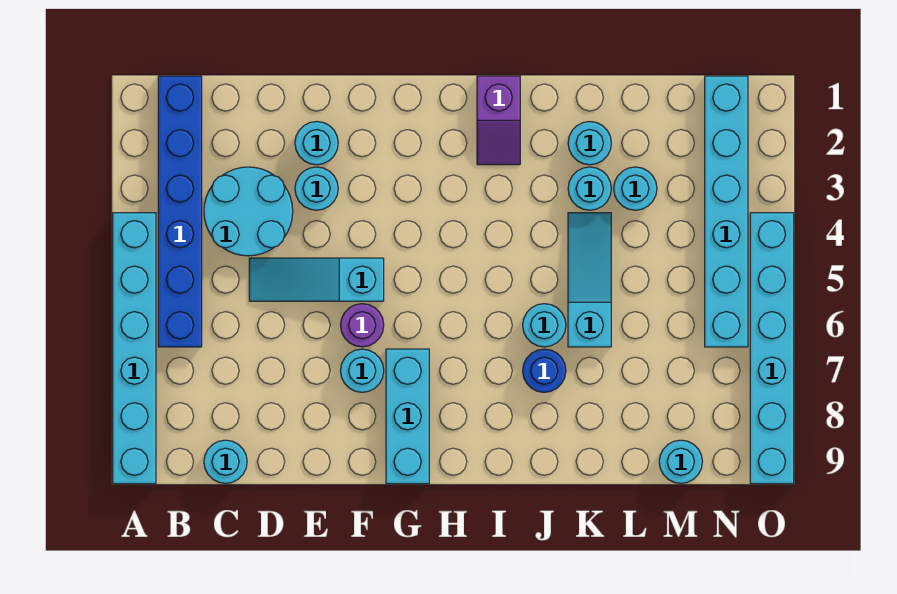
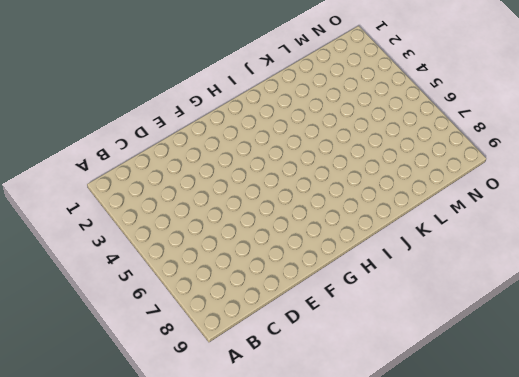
none -> cyan brick A4:A9 level 1
none -> blue brick B1:B6 level 1
none -> cyan round brick C3:D4 level 1

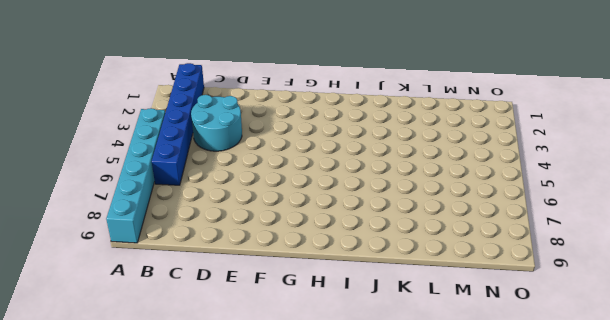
none -> cyan round brick C9 level 1
none -> cyan slope D5:F5 level 1 top F
none -> cyan round brick E2 level 1

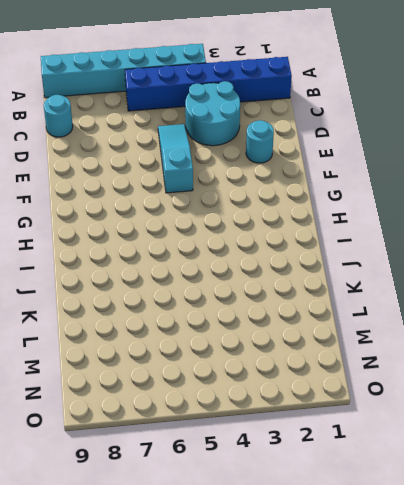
none -> cyan round brick E3 level 1
none -> purple round brick F6 level 1
none -> cyan round brick F7 level 1

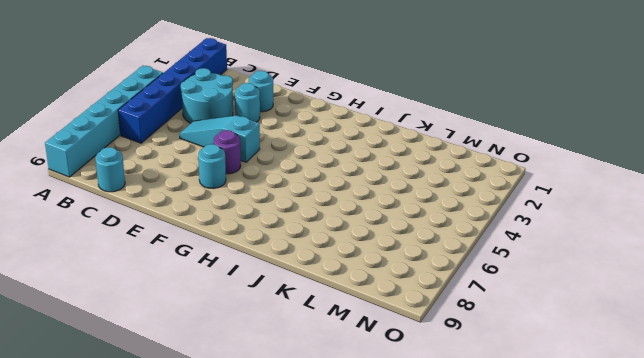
none -> cyan brick G7:G9 level 1
none -> purple slope I1:I2 level 1 top 1
none -> cyan round brick J6 level 1

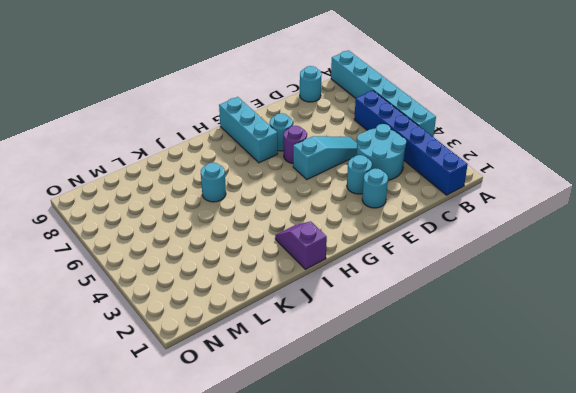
none -> blue round brick J7 level 1
none -> cyan round brick K2 level 1
none -> cyan round brick K3 level 1

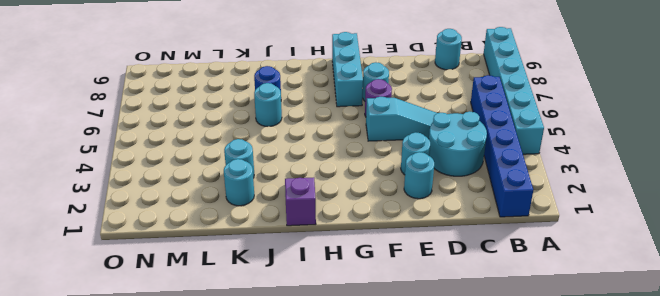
none -> cyan slope K4:K6 level 1 top 6
none -> cyan round brick L3 level 1
none -> cyan round brick M9 level 1

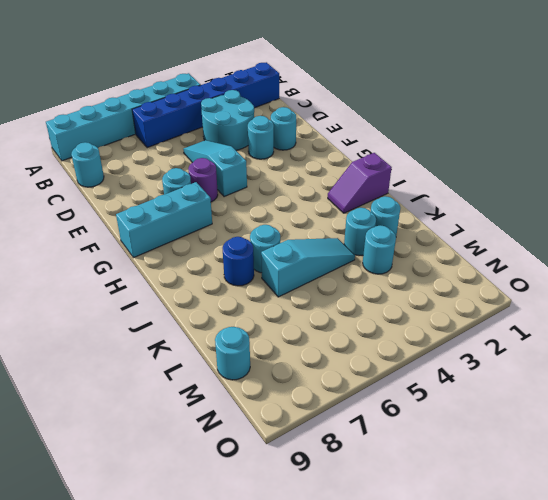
none -> cyan brick N1:N6 level 1
none -> cyan brick O4:O9 level 1

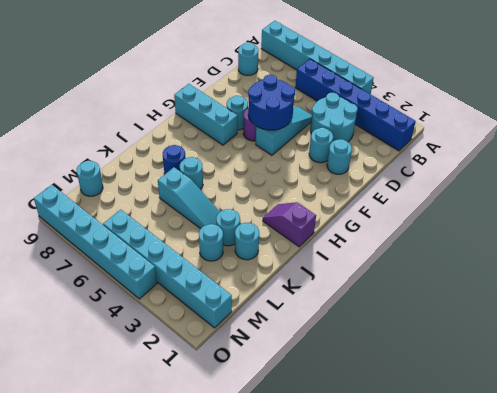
blue round brick E5:F6 level 2 -> none

